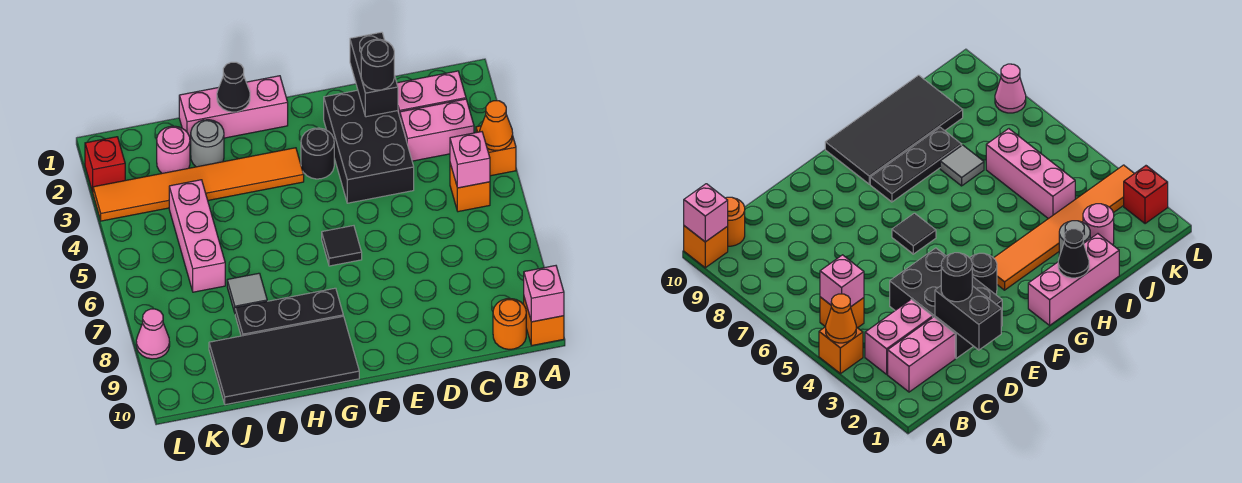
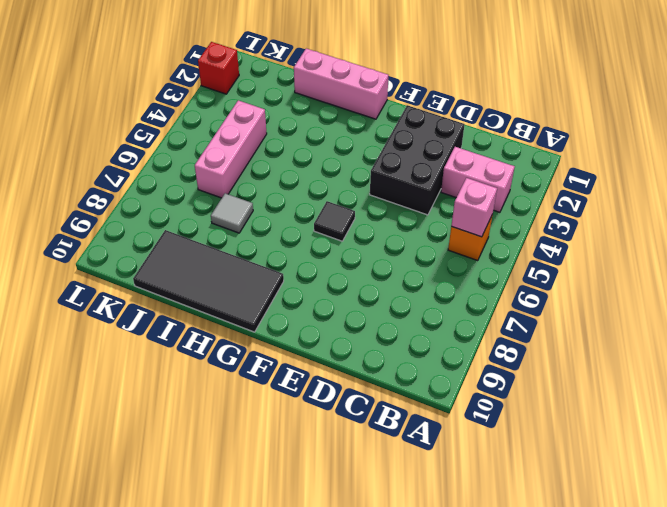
none -> orange brick A4 level 1
none -> orange brick A10 level 1
none -> pink brick B2:C2 level 1

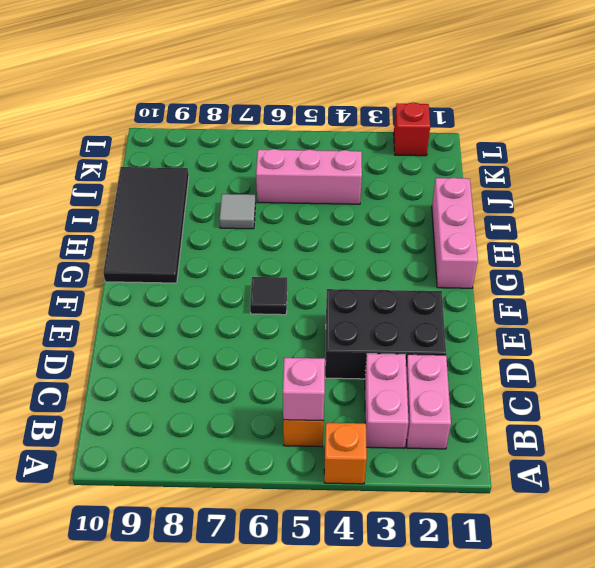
none -> orange brick A10 level 1
none -> orange round brick B10 level 1
none -> black round brick F3 level 1

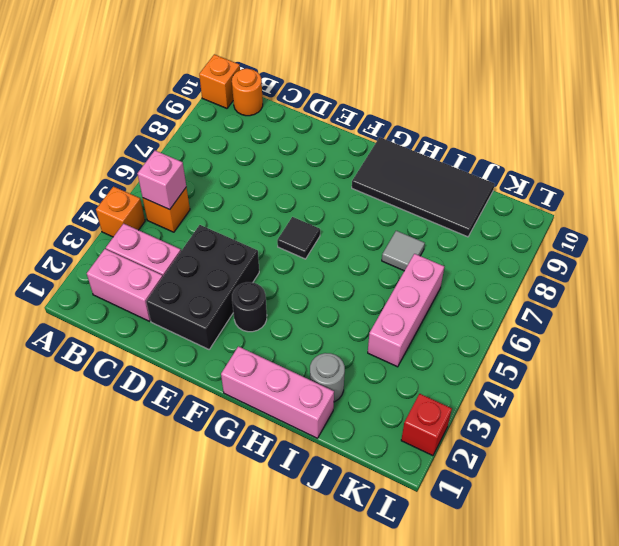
none -> orange tile G3:L3 level 1
none -> black plate G8:I8 level 1
none -> pink round brick J2 level 1

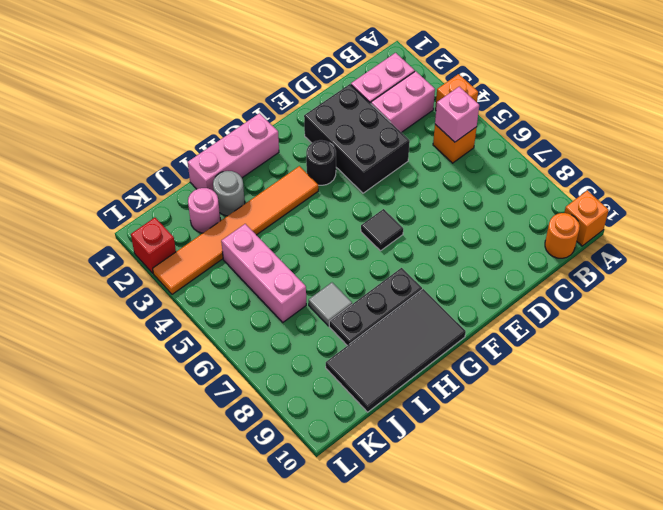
none -> pink cone L8 level 1
none -> orange cone A4 level 2
none -> pink brick A10 level 2

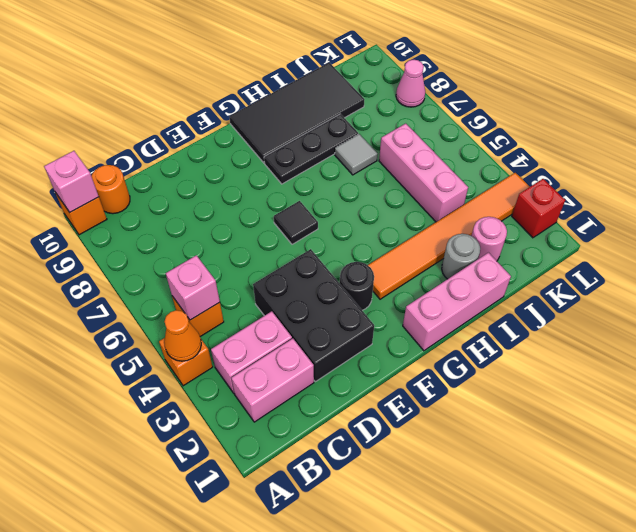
none -> black brick D1:D2 level 2
none -> black cone H1 level 2
none -> black round brick D2 level 3

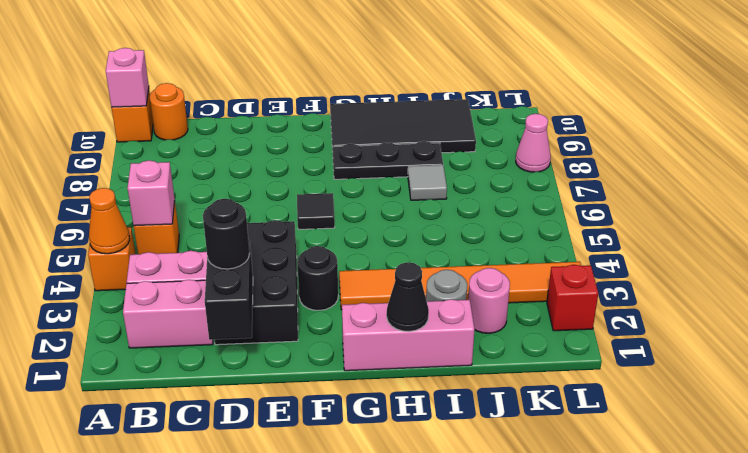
none -> pink brick J4:J6 level 1

